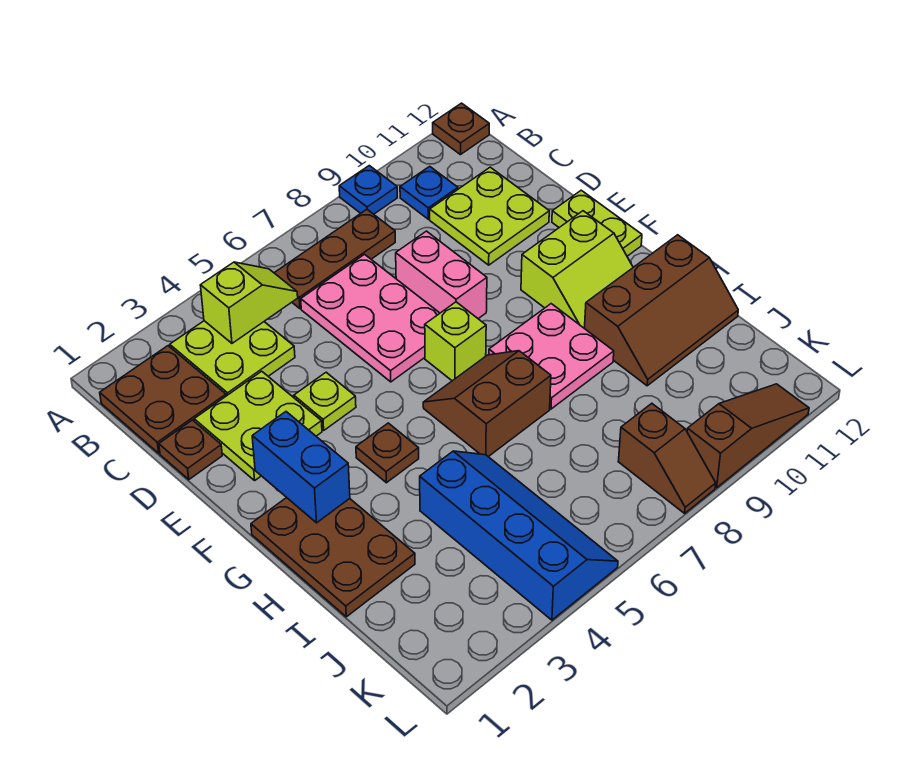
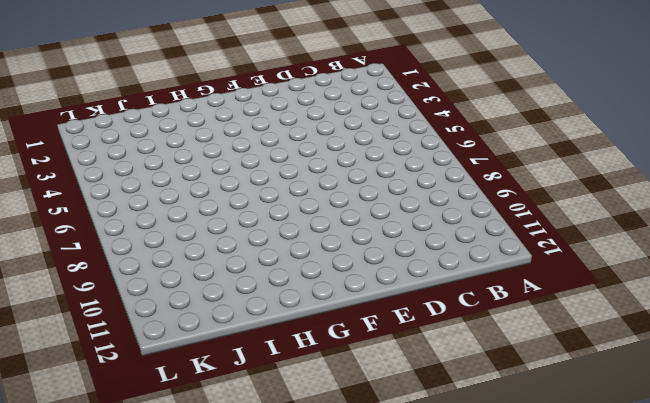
none -> blue plate A9 level 1
none -> brown plate A12 level 1
none -> brown plate B1:C2 level 1

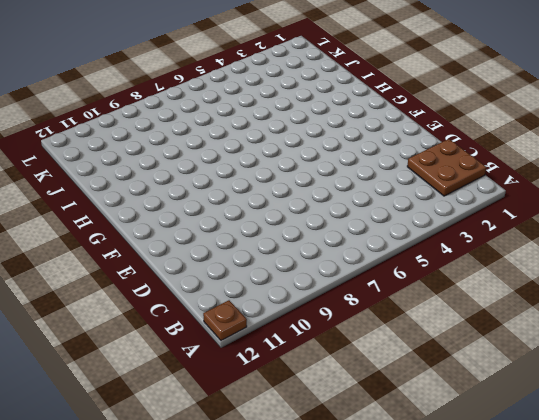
none -> blue plate A9 level 1
none -> lime plate B3:C4 level 1
none -> brown plate B6:B8 level 1

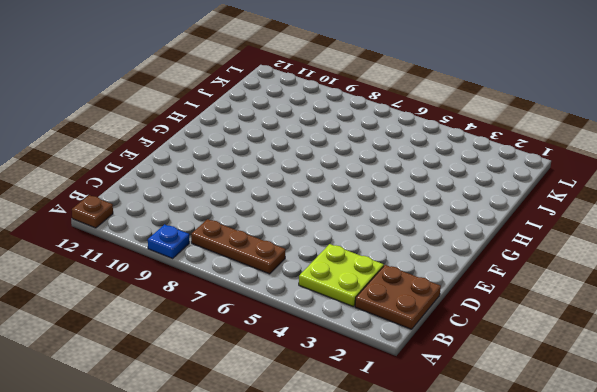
none -> blue plate B10 level 1
none -> pink plate C6:E7 level 1
none -> lime plate C10:D11 level 1

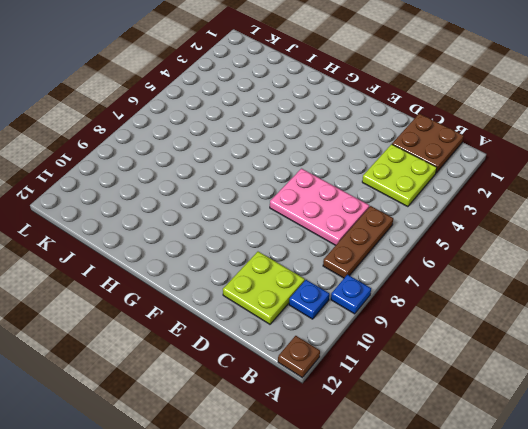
none -> brown plate D1 level 1
none -> lime plate D2:E3 level 1
none -> pink brick D8:E8 level 1

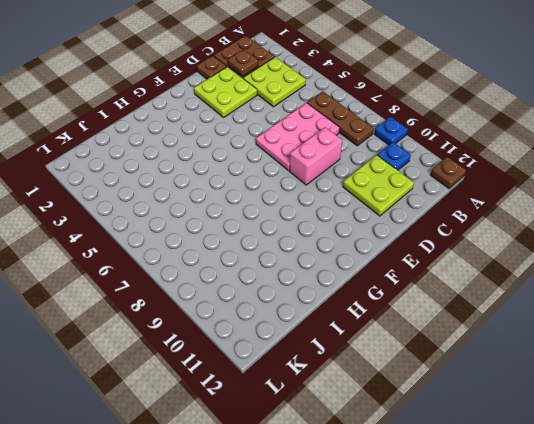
brown plate C2 level 2 -> brown plate G4 level 1
none -> lime plate E4 level 1
none -> lime plate E12:F12 level 1
none -> lime brick F7 level 1

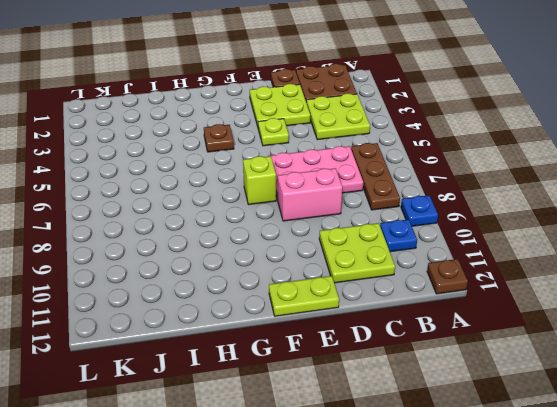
none -> lime slope F10:G11 level 1 top F
none -> brown plate G1:I2 level 1
none -> brown slope G6:H7 level 1 top H

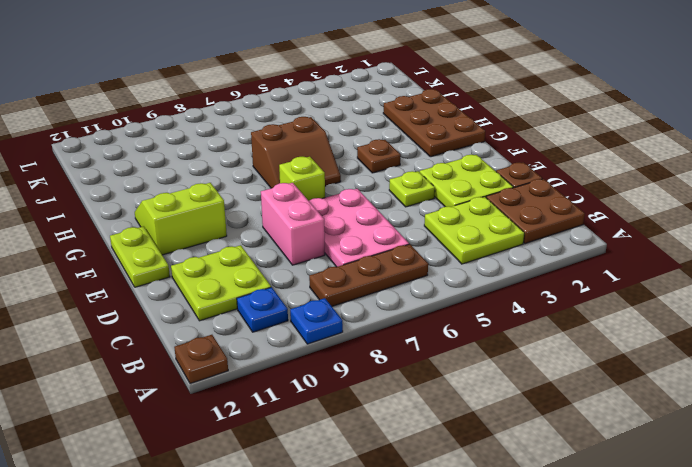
none -> pink plate G8:H9 level 1
none -> brown slope H10:I12 level 1 top H
none -> blue slope I4:L5 level 1 top 4

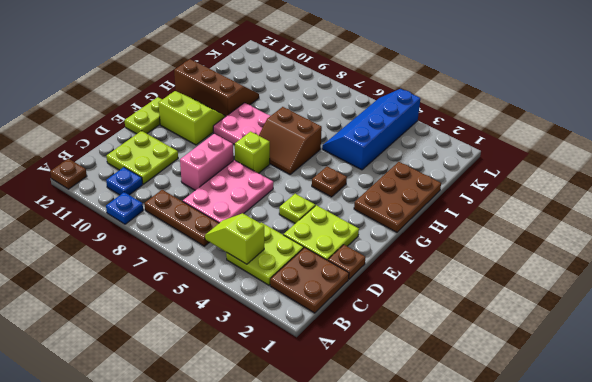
none -> brown slope K8:L8 level 1 top K
none -> brown slope L9:L11 level 1 top 9
none -> blue brick F2:G2 level 2

